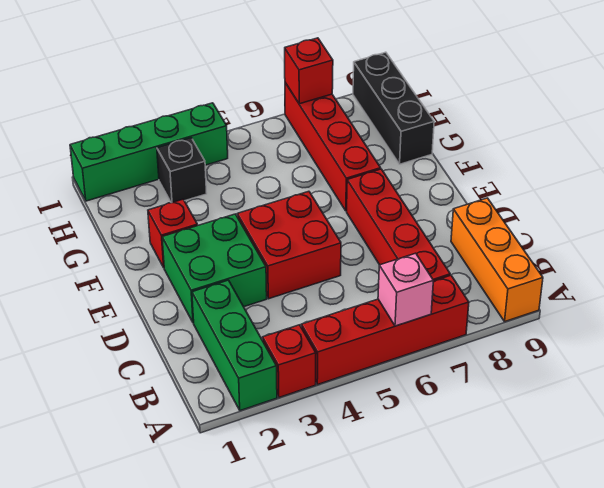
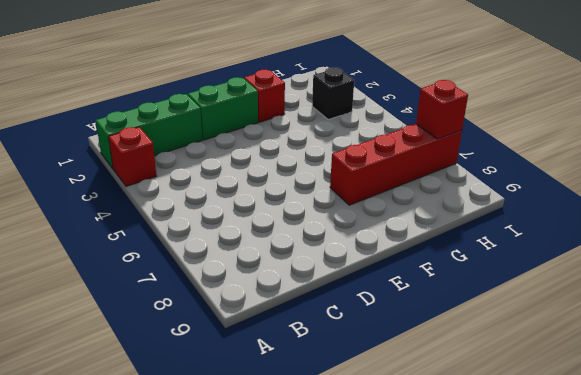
green brick D2:E2 level 1 -> green brick D2:E3 level 1
none -> red brick A4:A7 level 1
none -> orange brick A9:C9 level 1
none -> red brick B7:E7 level 1

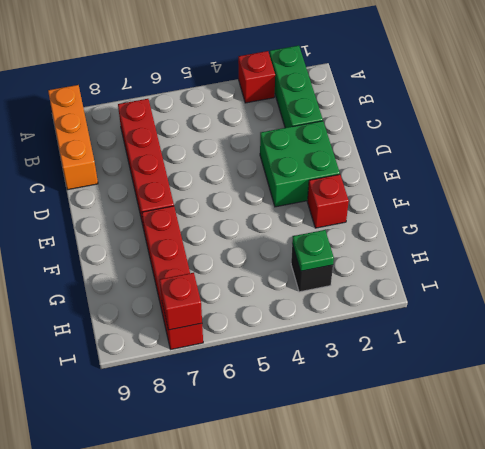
green plate H3 level 2 -> none
none -> red brick A4:A7 level 1
none -> red brick D4:E5 level 1
none -> black brick G9:I9 level 1

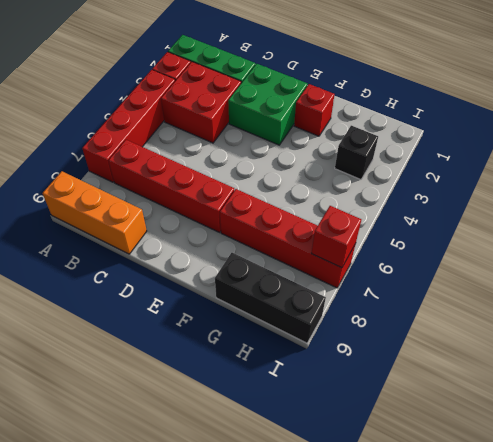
red brick B3:C4 level 1 -> red brick D4:E5 level 1
none -> green brick I1:I4 level 1
none -> pink brick A6 level 2

